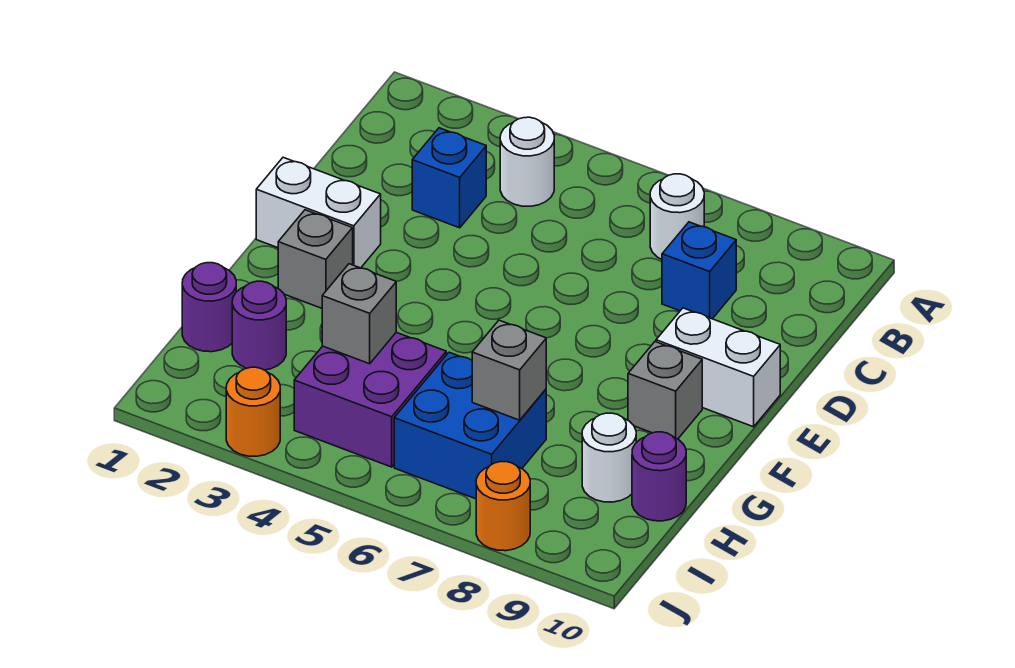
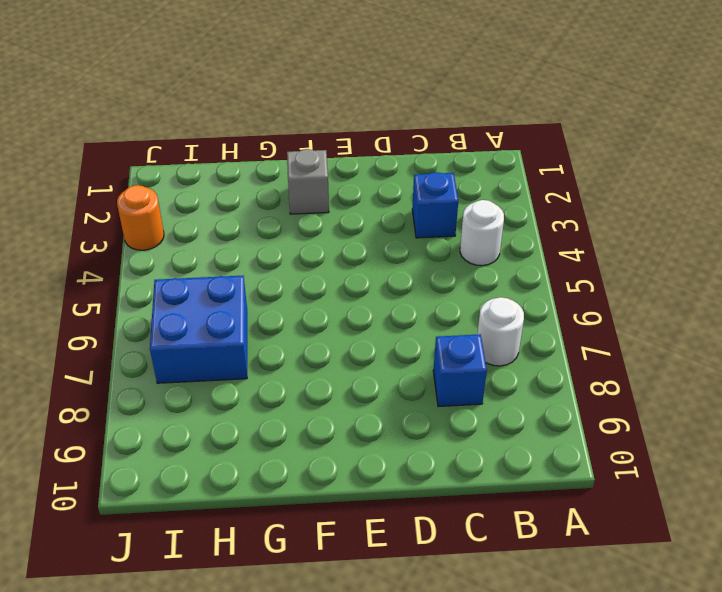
none -> white brick E1:E2 level 1
none -> white brick E9:E10 level 1
none -> grey brick F9 level 1

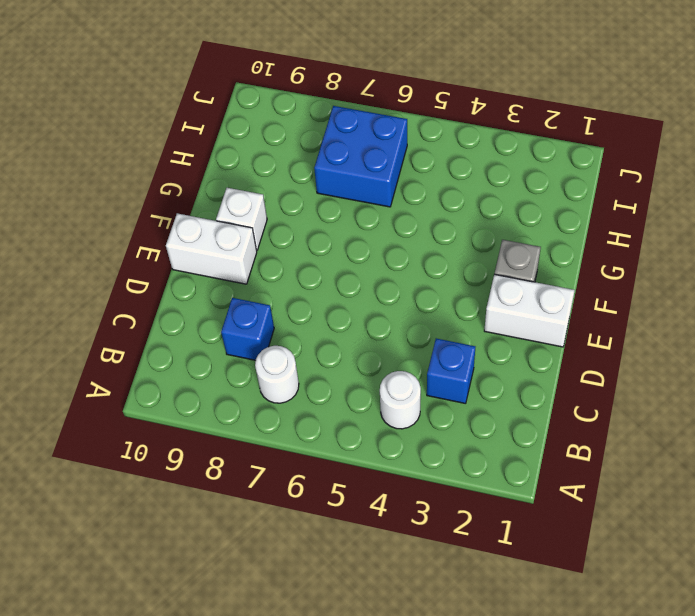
white brick F9 level 1 -> grey brick F9 level 1
none -> purple round brick H1 level 1
none -> purple round brick H2 level 1
none -> purple brick H4:I5 level 1

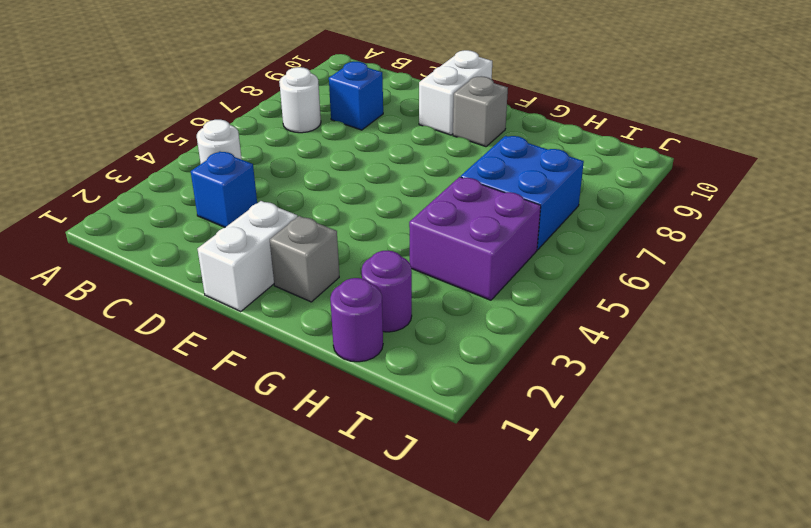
none -> white round brick H9 level 1
none -> purple round brick H10 level 1
none -> orange round brick J3 level 1

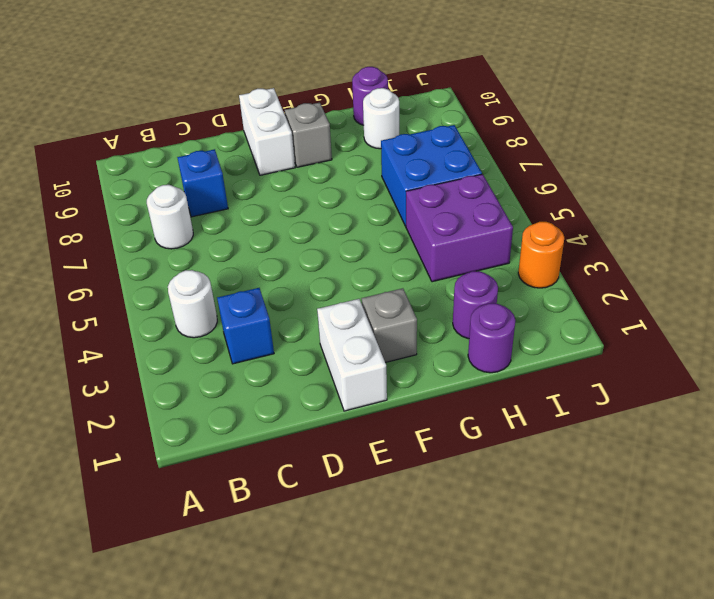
none -> orange round brick J8 level 1
none -> grey brick H4 level 2
none -> grey brick H7 level 2

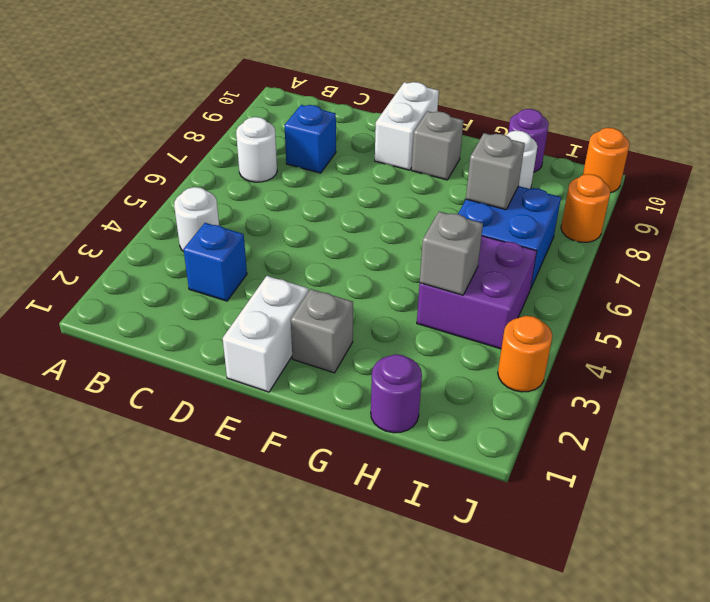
orange round brick J10 level 1 -> none
none -> purple round brick H2 level 1

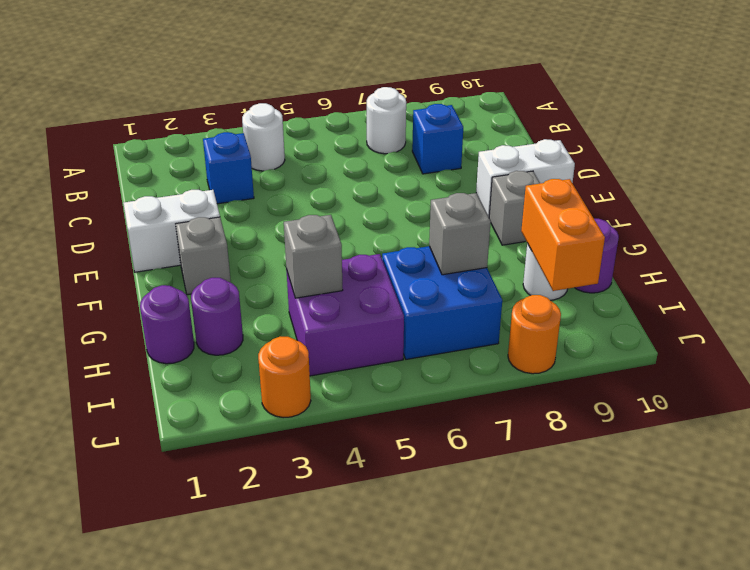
orange brick H9:I9 level 2 -> none

